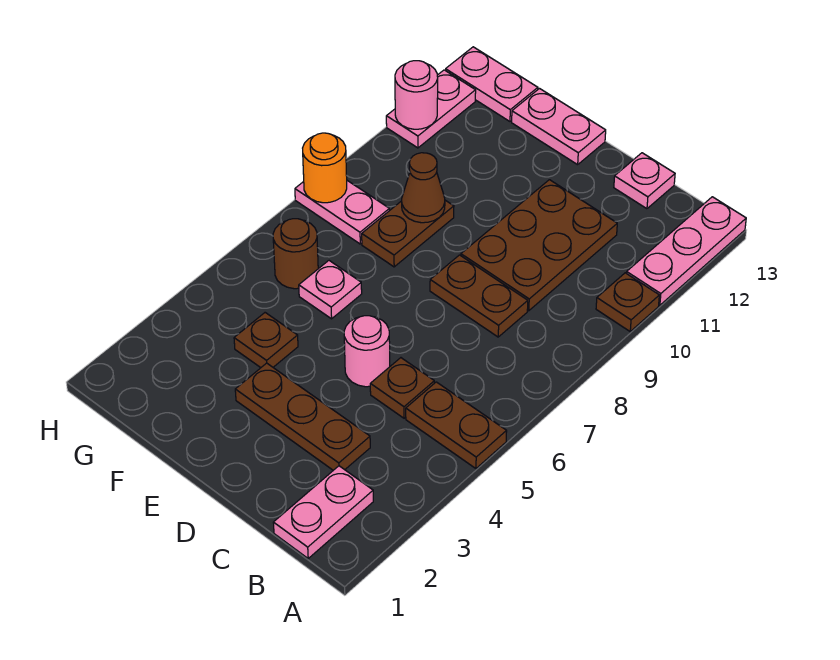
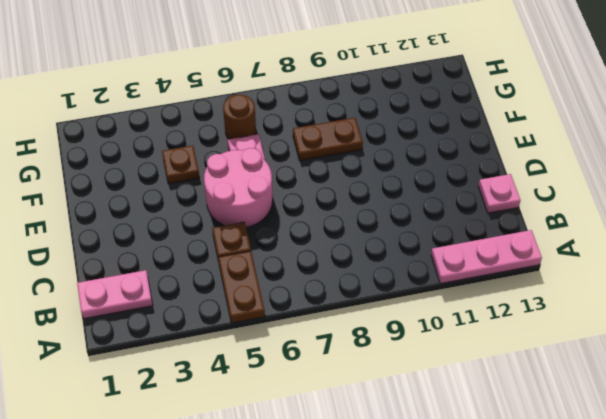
pink round brick D5:E6 level 1 -> pink round brick D5 level 1
none -> brown plate A10 level 1
none -> brown plate C3:E3 level 1
none -> brown plate C8:D8 level 1

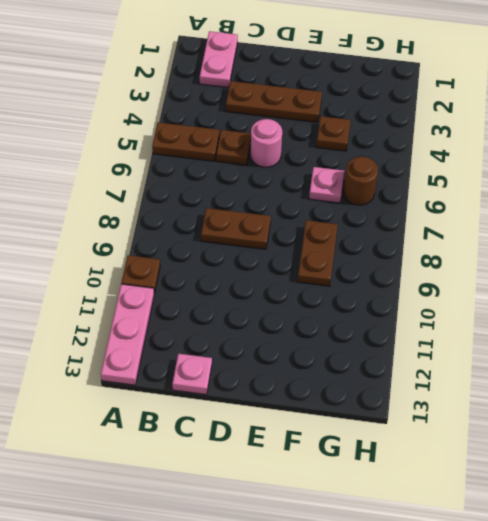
none -> brown plate C9:D11 level 1
none -> pink plate E13:F13 level 1
none -> pink plate G8:H8 level 1

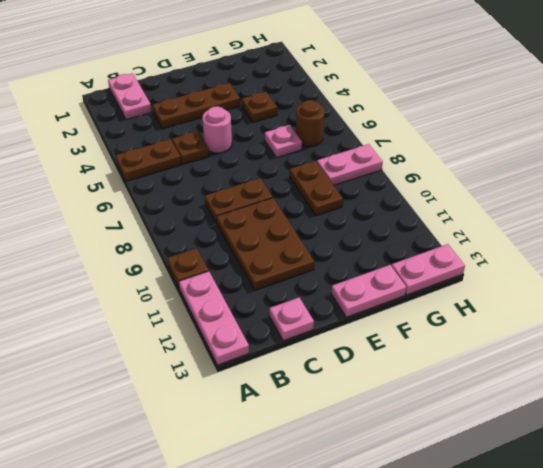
none -> pink plate H11:H12 level 1
none -> brown cone F9 level 2
none -> orange round brick H8 level 2

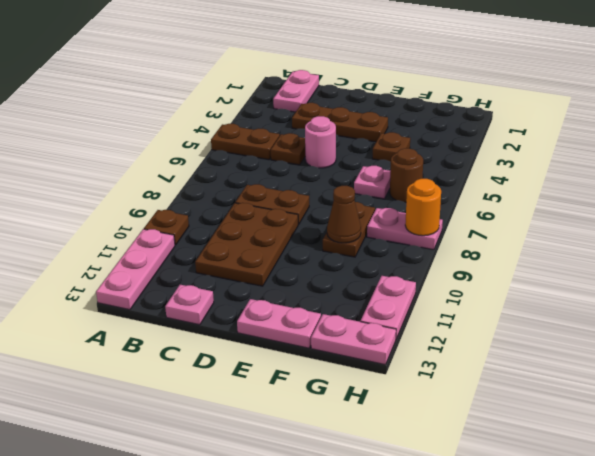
none -> pink round brick H11 level 2

